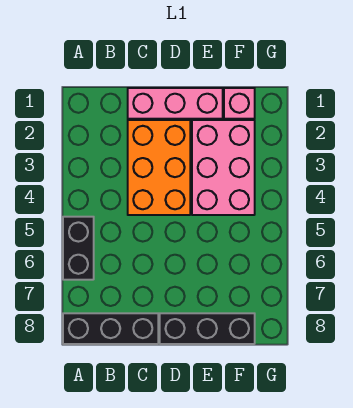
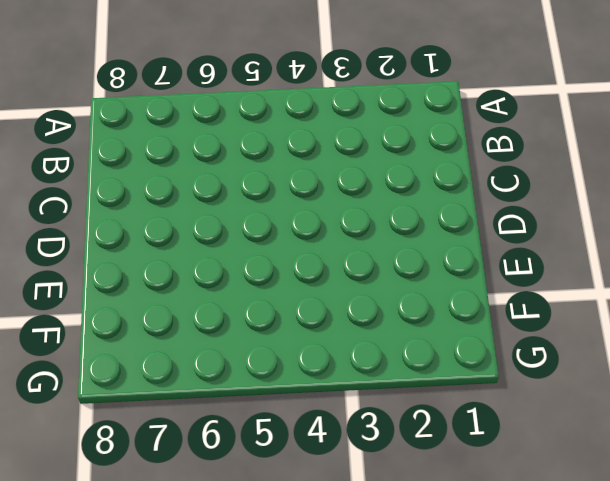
none -> black brick A5:A6 level 1
none -> black brick A8:C8 level 1

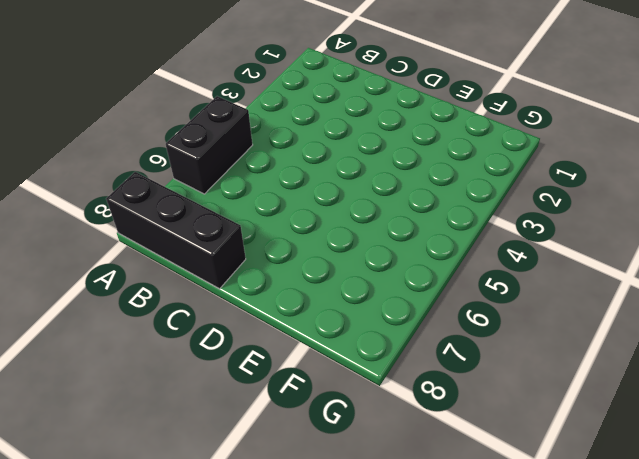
none -> pink brick C1:E1 level 1
none -> orange brick C2:D4 level 1

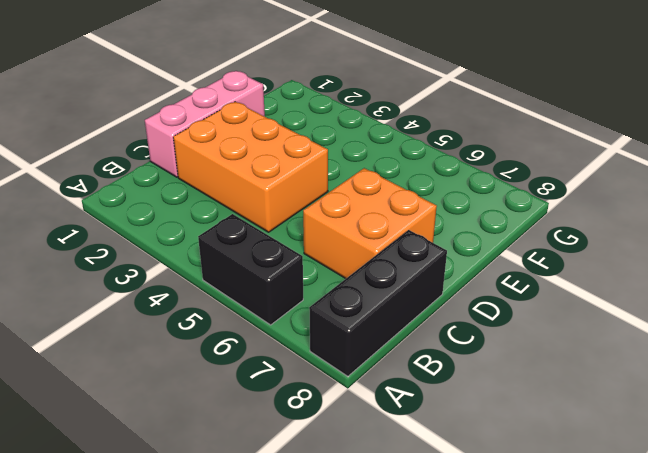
orange brick C6:D7 level 1 -> none
none -> black brick D8:F8 level 1
none -> pink brick E2:F4 level 1

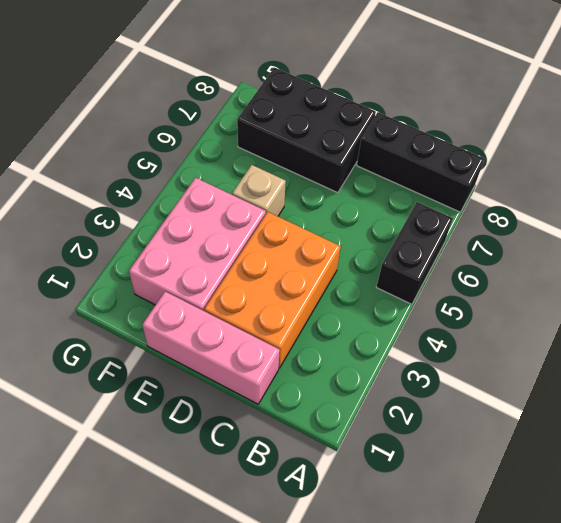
black brick D7:F8 level 1 -> black brick D8:F8 level 1
tan brick E5 level 1 -> none
none -> pink brick F1 level 1

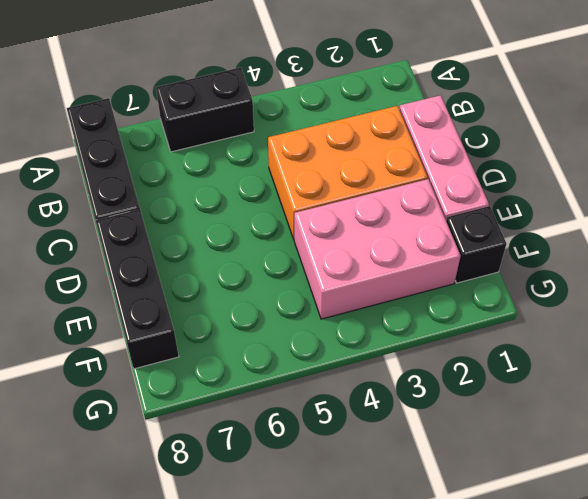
black brick F1 level 1 -> pink brick F1 level 1

